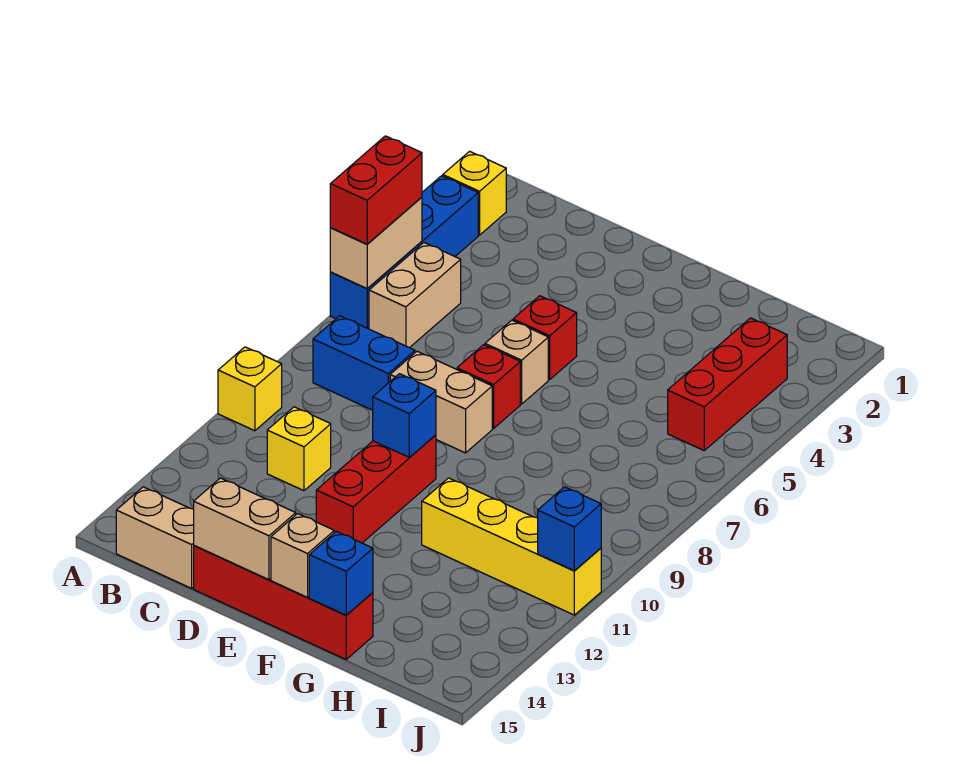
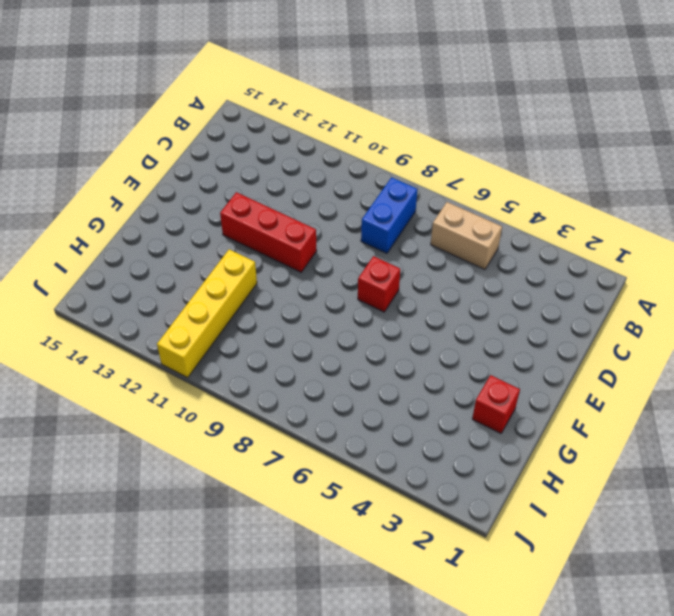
red brick G2 level 1 -> red brick E5 level 1
none -> yellow brick A2 level 1
none -> blue brick A3:A6 level 1
none -> yellow brick A10 level 1

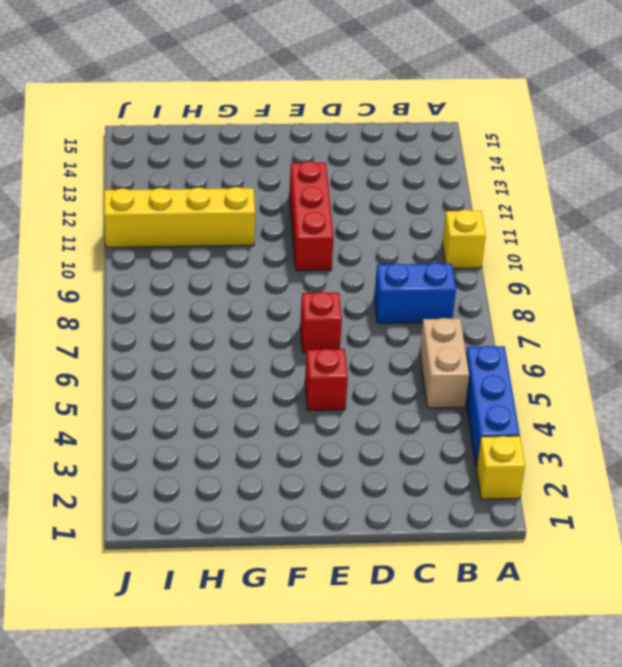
blue brick A3:A5 level 1 -> blue brick A3:A6 level 1
none -> tan brick B15:C15 level 1
none -> yellow brick C11 level 1
none -> tan brick D8:E8 level 1

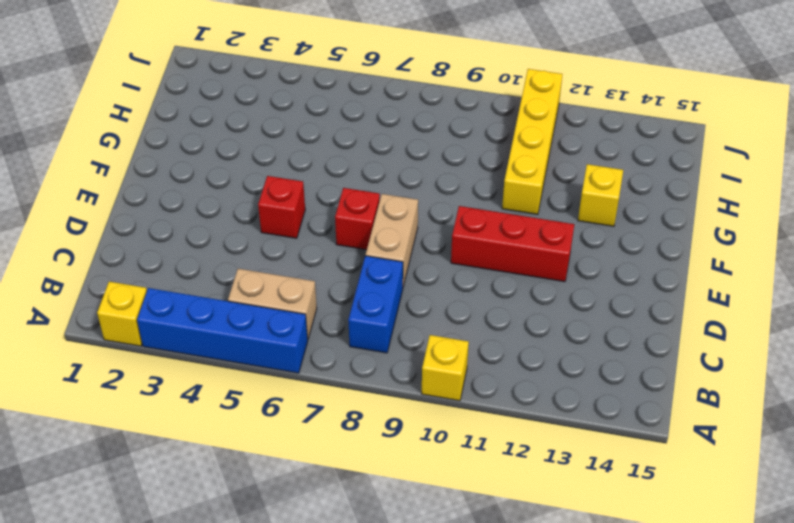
yellow brick G13 level 1 -> yellow brick C11 level 1
none -> tan brick B15:C15 level 1
none -> red brick D15:G15 level 1
none -> tan brick E6 level 1

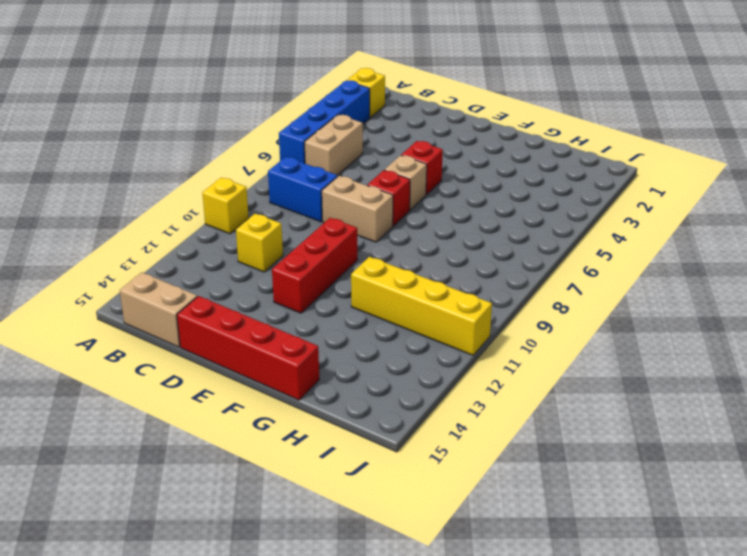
none -> red brick I3:I5 level 1
none -> tan brick A5:A6 level 2
none -> tan brick D15:E15 level 2

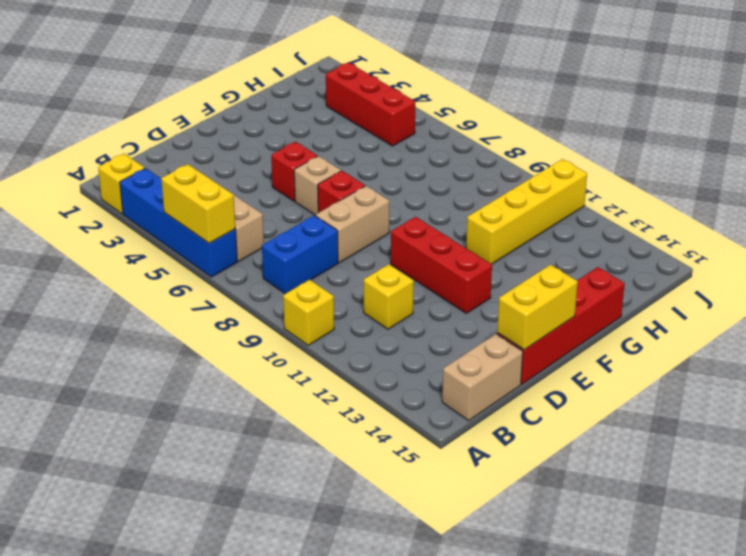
yellow brick A5:A6 level 2 -> tan brick A5:A6 level 2
yellow brick D15:E15 level 2 -> tan brick D15:E15 level 2
none -> blue brick E10 level 2
none -> tan brick F15 level 2
none -> blue brick G15 level 2

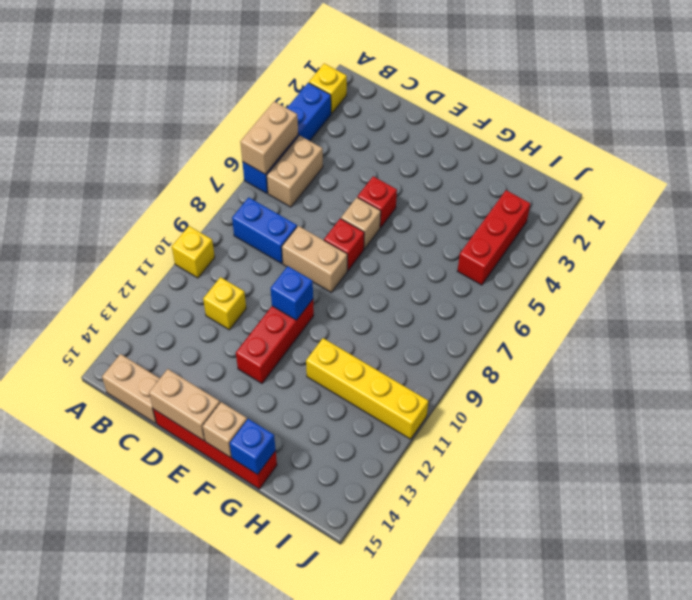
none -> blue brick J11 level 2
none -> red brick A5:A6 level 3

